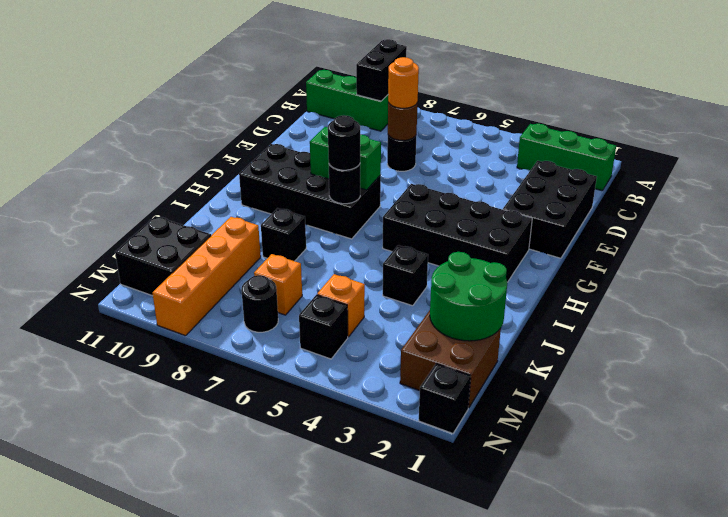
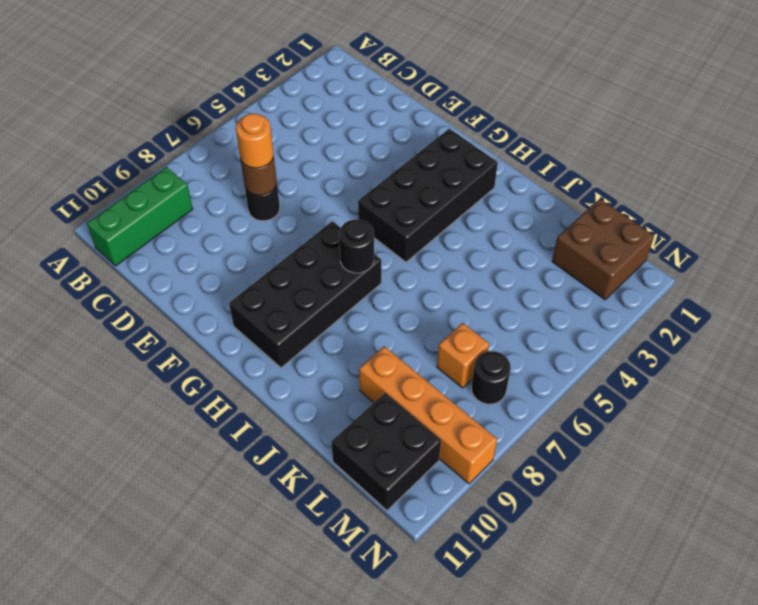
none -> green brick B1:B3 level 1
none -> black brick D1:F2 level 1
none -> black brick J4 level 1

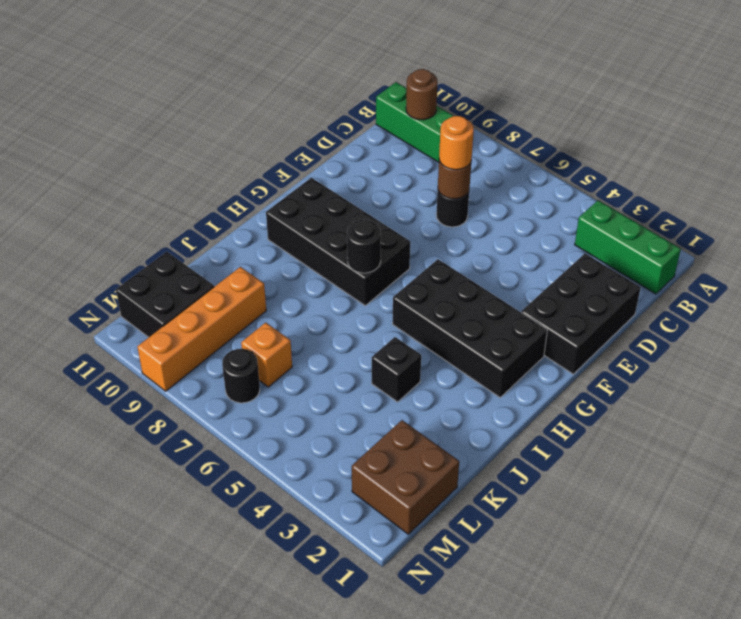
brown round brick B10 level 2 -> none
none -> black brick J8 level 1
none -> orange brick L5 level 1
none -> black brick M5 level 1

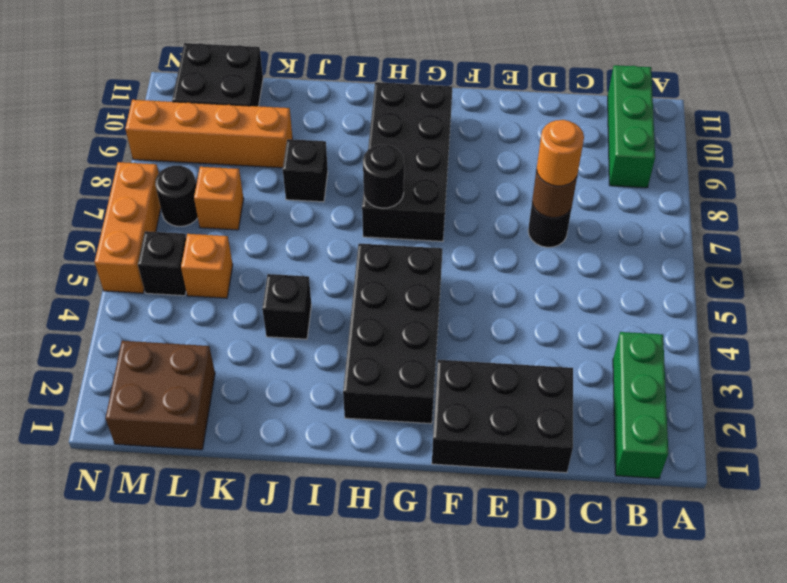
orange brick N5:N7 level 1 -> none
none -> black brick N1 level 1
none -> black brick A9:B9 level 2
none -> green brick G7:G8 level 2

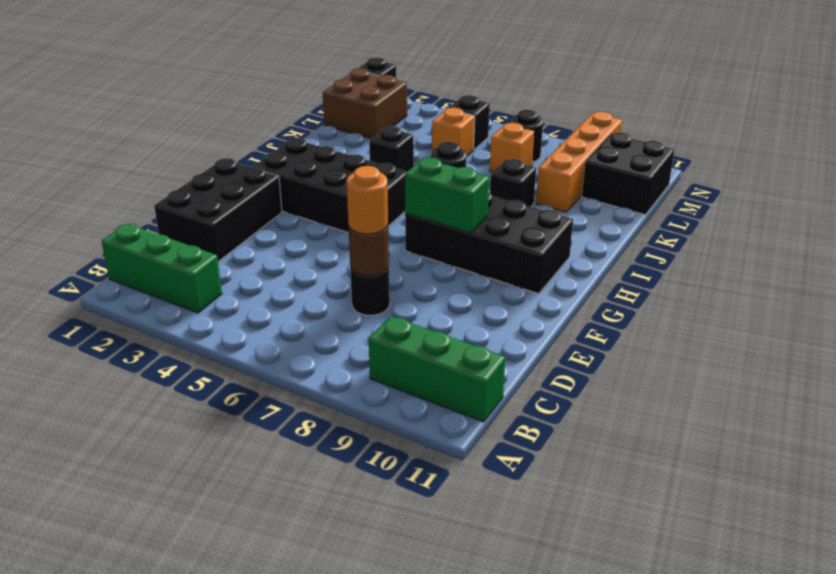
none -> black brick A9:B9 level 2
none -> green round brick K1:L2 level 2
none -> black round brick H7 level 3

